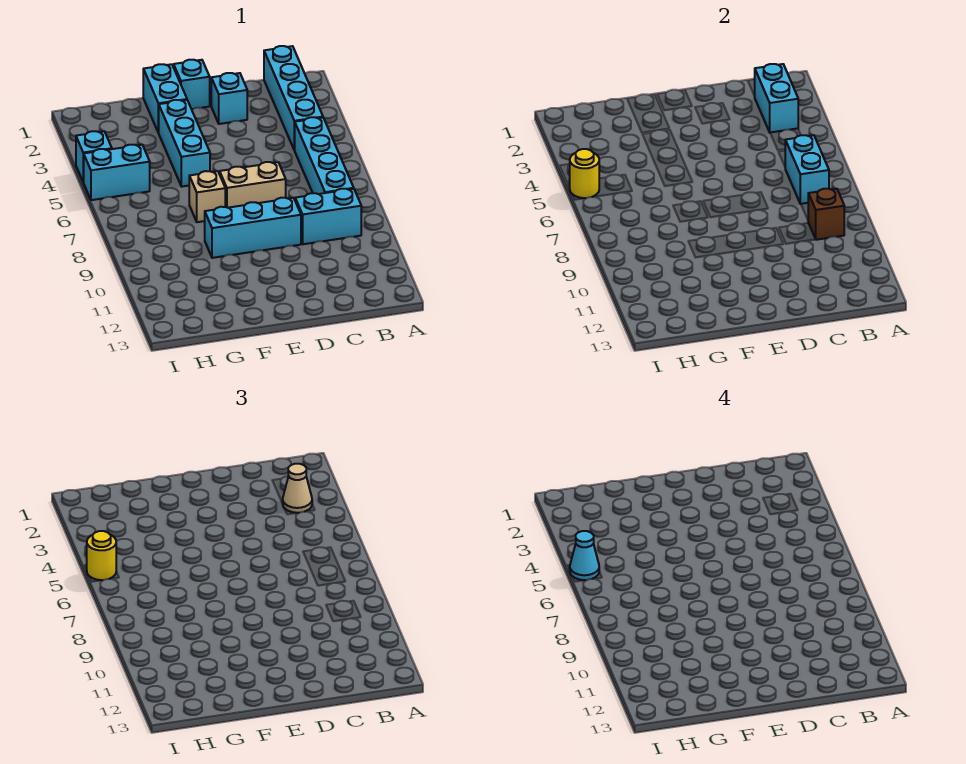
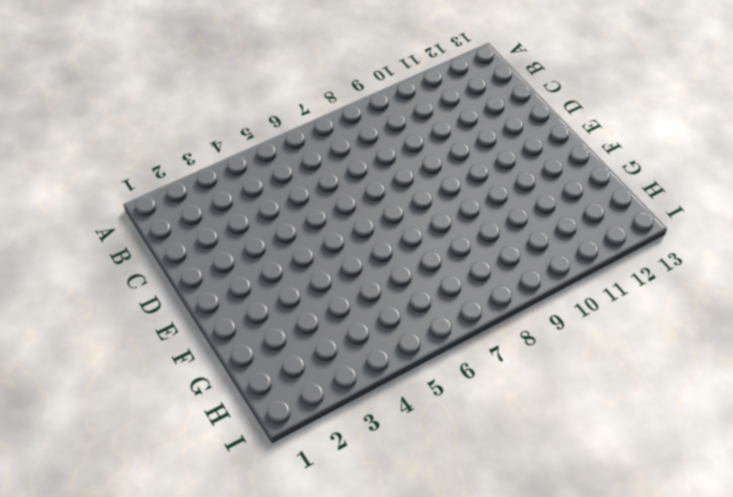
none -> cyan brick B1:B4 level 1
none -> cyan brick B5:B8 level 1
none -> cyan brick B9:C9 level 1

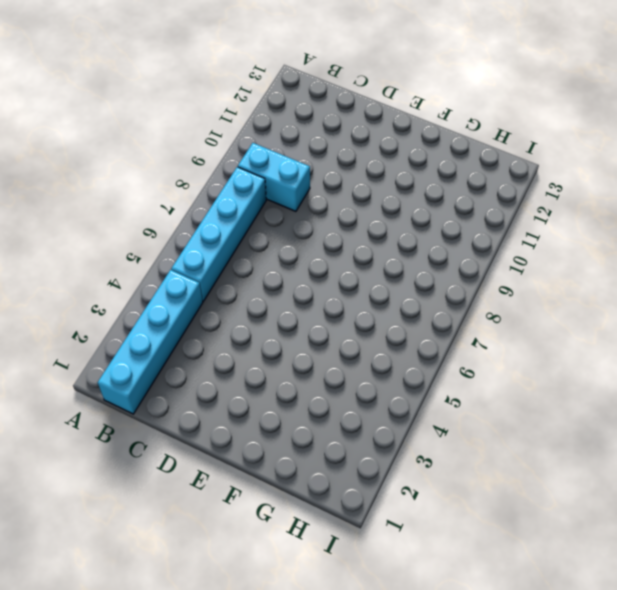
none -> cyan brick D2 level 1
none -> tan brick D7:E7 level 1
none -> cyan brick D9:F9 level 1

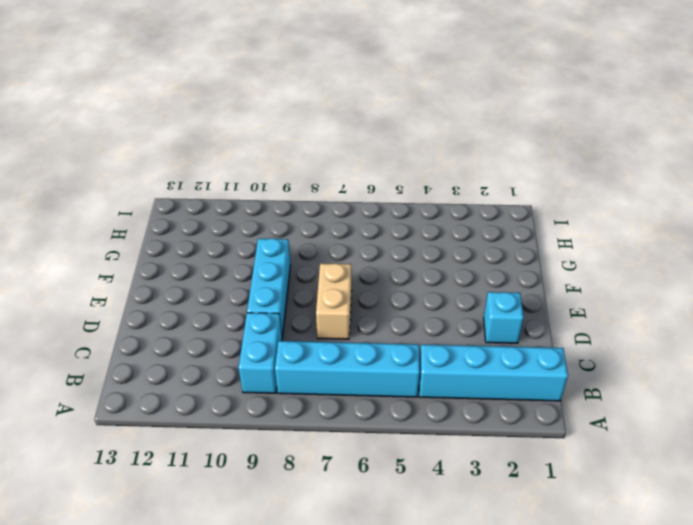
none -> cyan brick E1 level 1
none -> cyan brick F1:F2 level 1
none -> cyan brick F3:F5 level 1

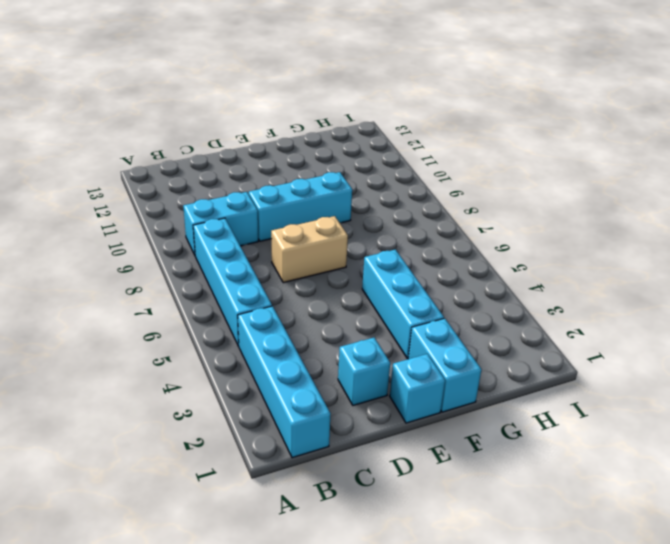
none -> tan brick F7 level 1
none -> cyan brick H5:I5 level 1
none -> cyan brick I4 level 1

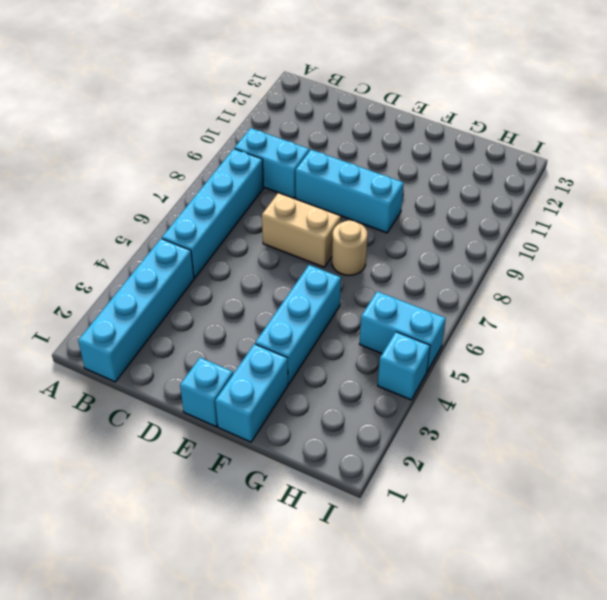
tan round brick F7 level 1 -> tan brick F7 level 1
none -> cyan brick D2 level 1
none -> cyan brick B2:B3 level 2
none -> cyan brick B6:B7 level 2

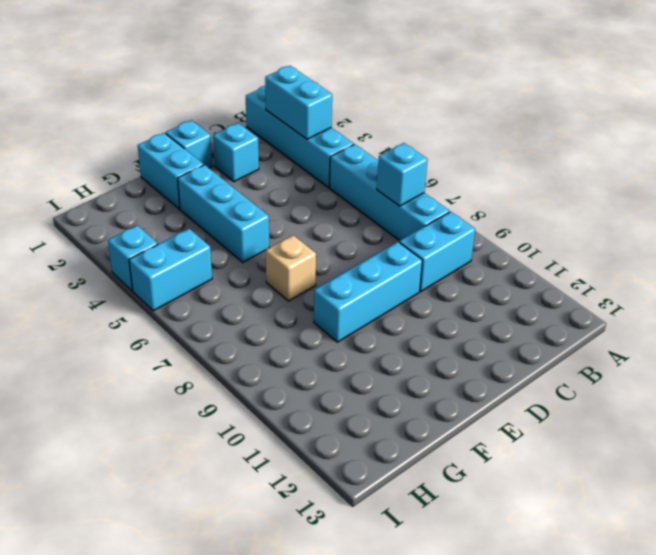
cyan brick B7 level 2 -> cyan brick B6:B7 level 2
none -> tan brick D7:E7 level 1
none -> brown brick B9 level 2
none -> yellow round brick I5 level 2

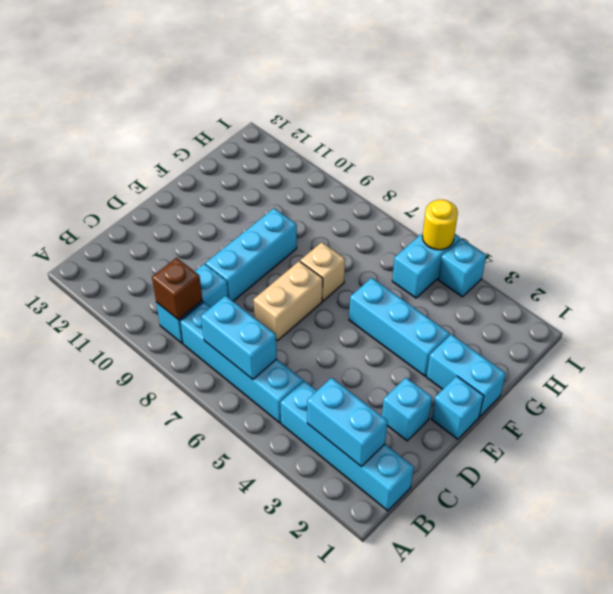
none -> tan cone B3 level 3
none -> yellow round brick I5 level 3
none -> cyan cone I5 level 4

